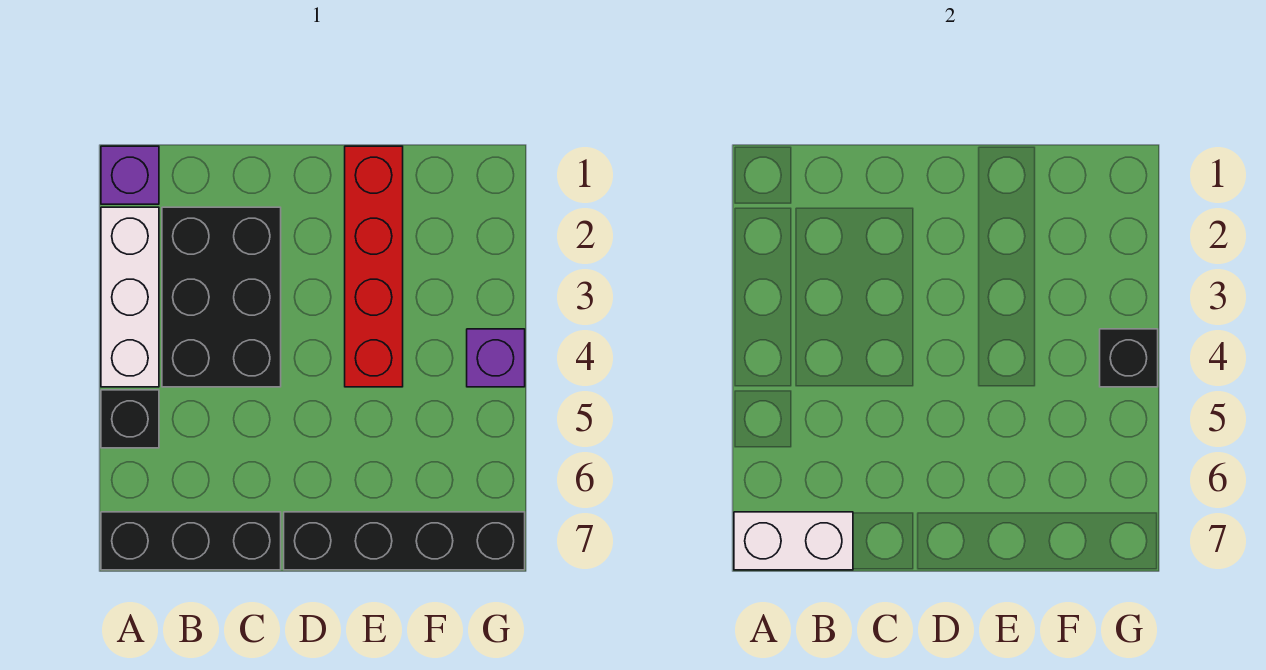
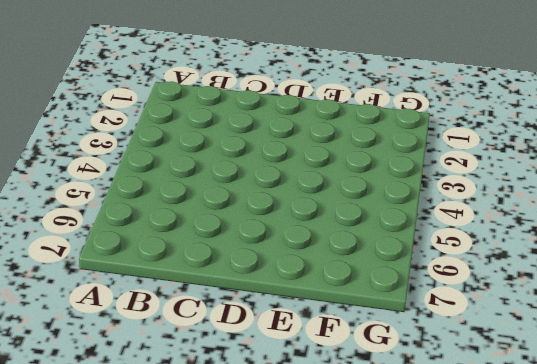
none -> purple brick A1 level 1
none -> white brick A2:A4 level 1

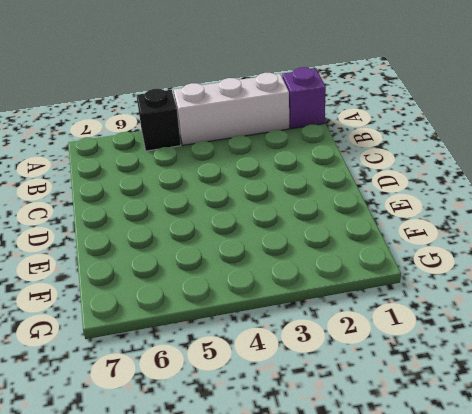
none -> black brick A7:C7 level 1
none -> black brick B2:C4 level 1

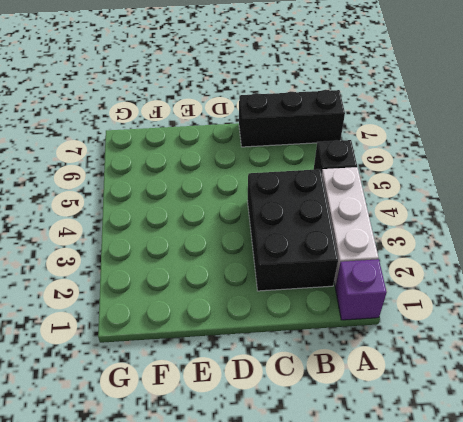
none -> black brick D7:G7 level 1
none -> red brick E1:E4 level 1

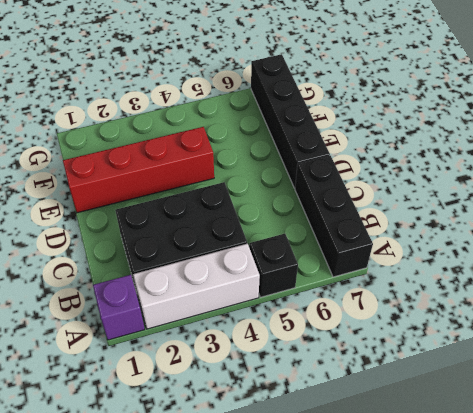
none -> purple brick G4 level 1
none -> white brick A7:B7 level 2

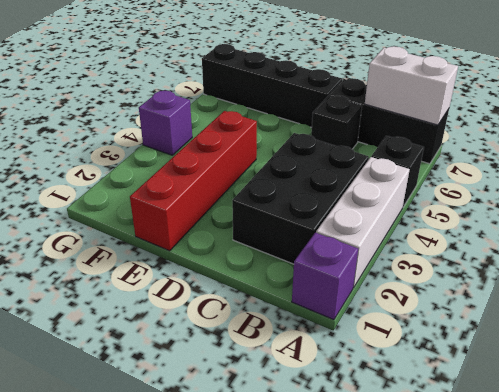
black brick C6 level 1 -> black brick G4 level 2

